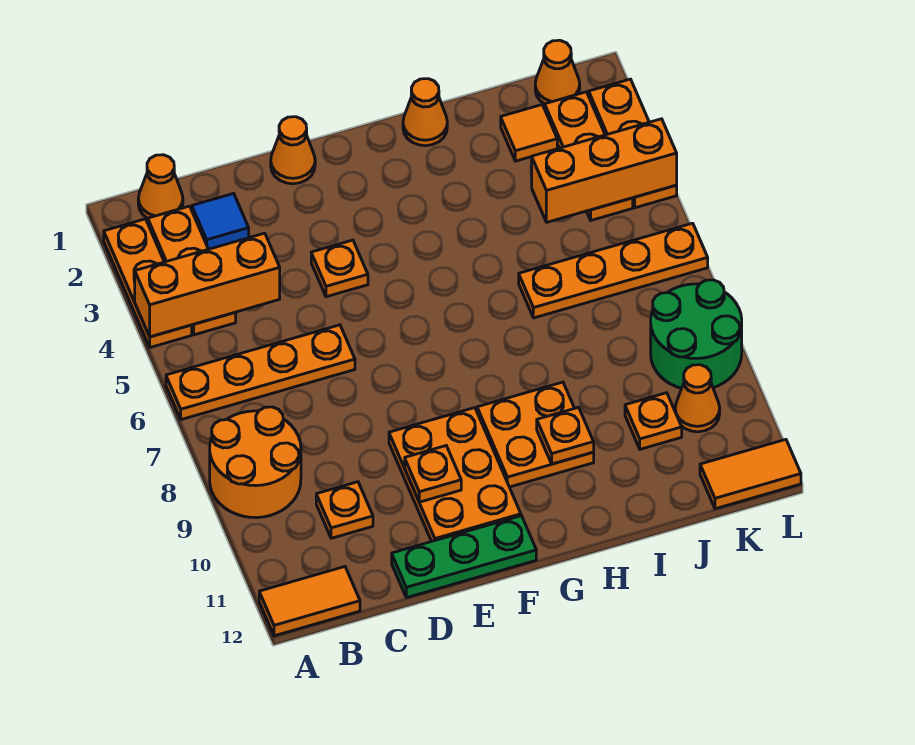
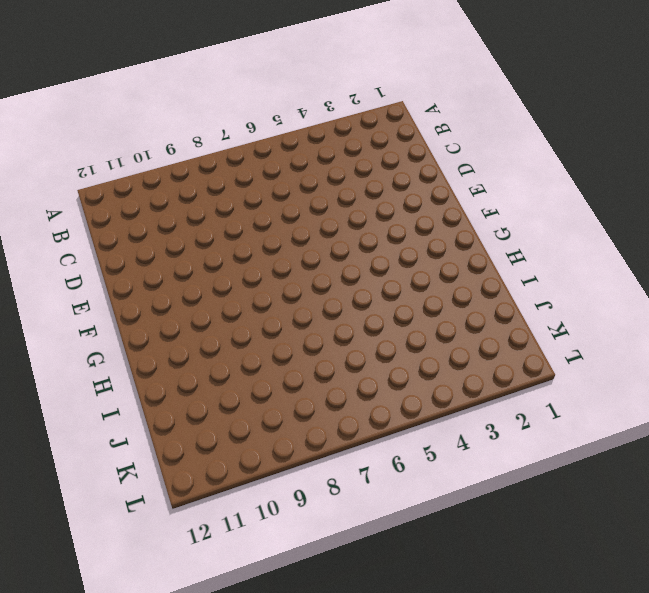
none -> orange plate A2:A4 level 1
none -> orange plate A6:D6 level 1
none -> orange round brick A8:B9 level 1

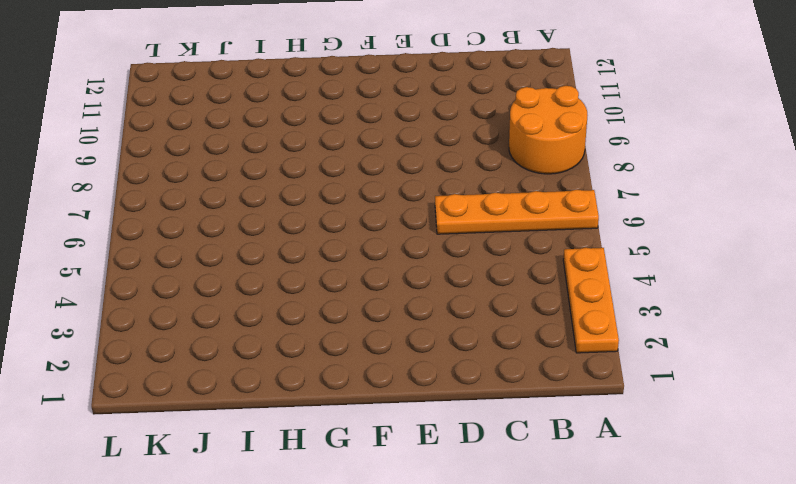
none -> orange tile A12:B12 level 1
none -> orange cone B1 level 1
none -> orange plate B2:B4 level 1

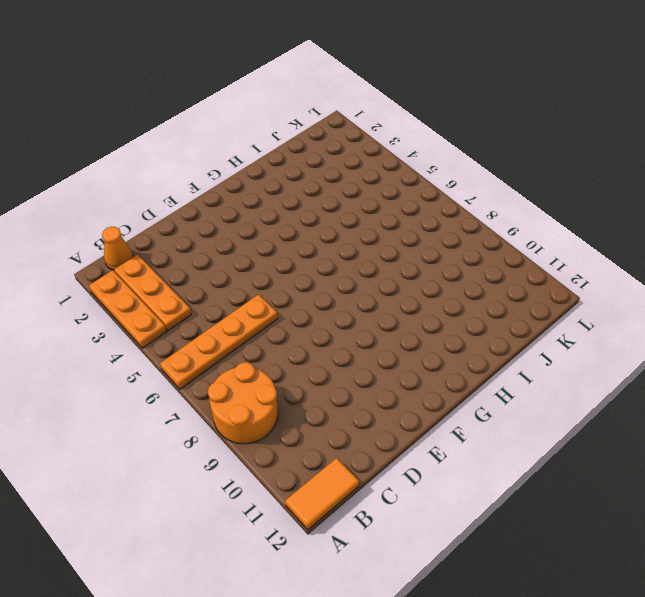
none -> blue tile C2 level 1
none -> orange plate C10 level 1
none -> green plate D12:F12 level 1

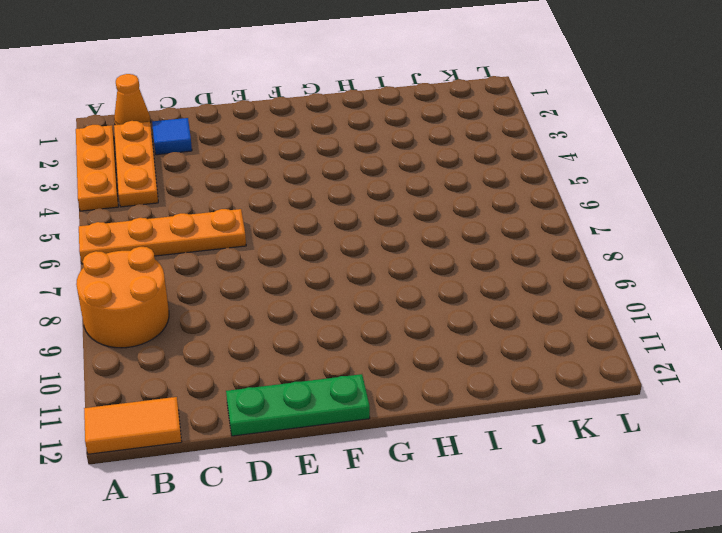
none -> orange plate C10 level 1
none -> orange cone E1 level 1
none -> orange plate E4 level 1

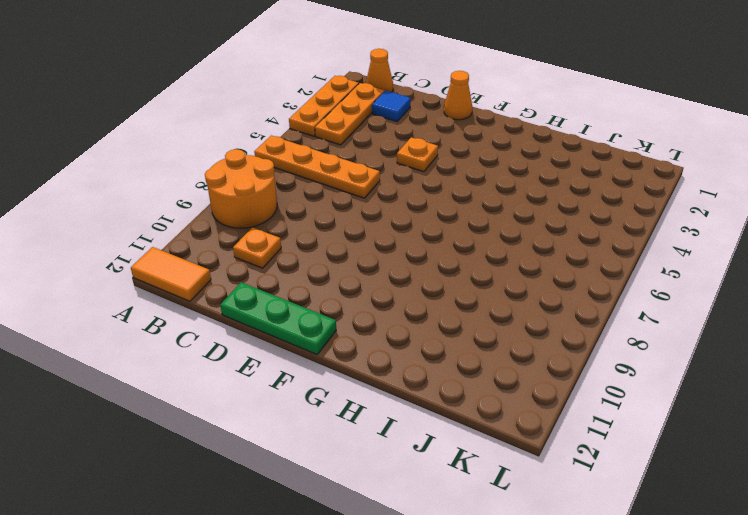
none -> orange plate E9:F11 level 1
none -> orange plate G9:H10 level 1
none -> orange cone H1 level 1

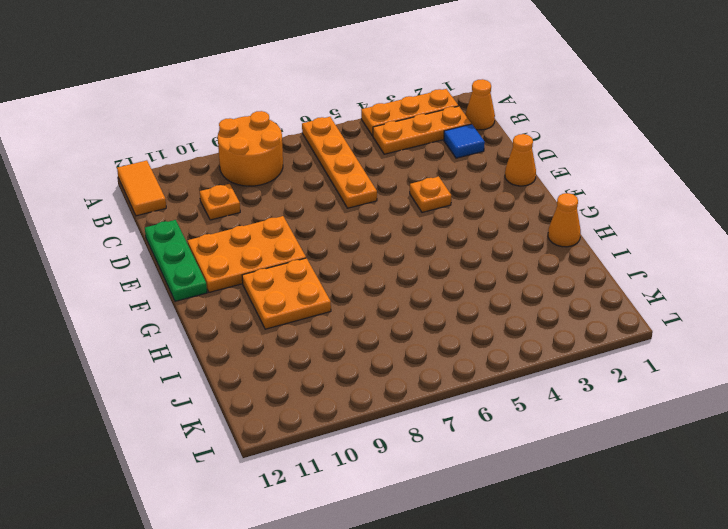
none -> orange plate I6:L6 level 1
none -> orange tile J2 level 1
none -> orange plate J10 level 1

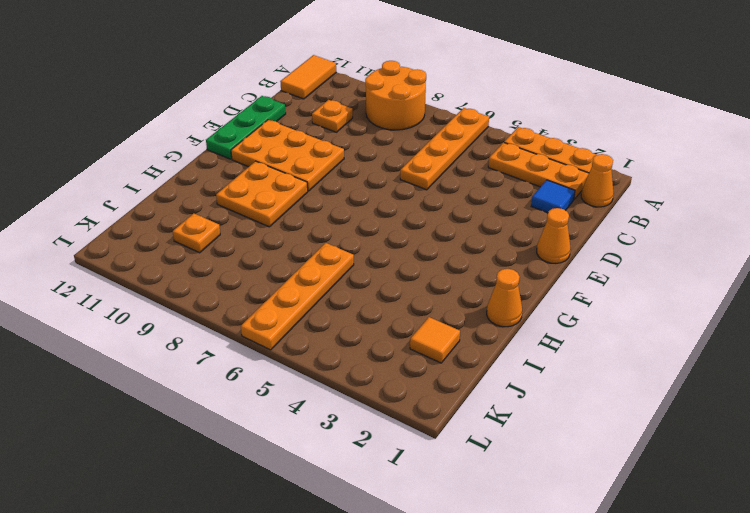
none -> orange plate E4 level 1
none -> orange cone K1 level 1
none -> orange plate K2:K4 level 1

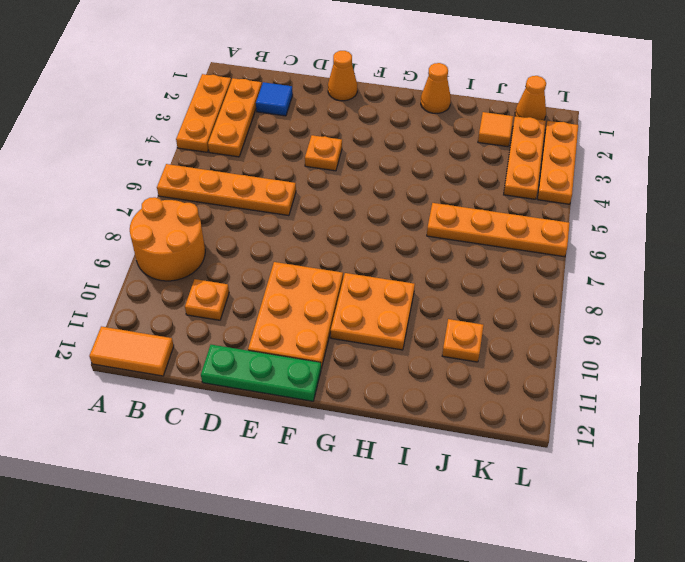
none -> orange cone B1 level 1
none -> green round brick K8:L9 level 1
none -> orange cone K10 level 1

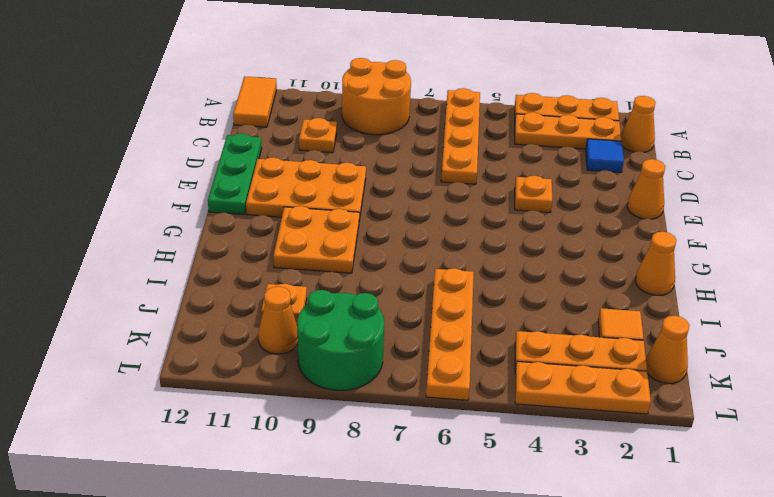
none -> orange tile K12:L12 level 1
none -> orange brick A4:C4 level 2
none -> orange plate E10 level 2

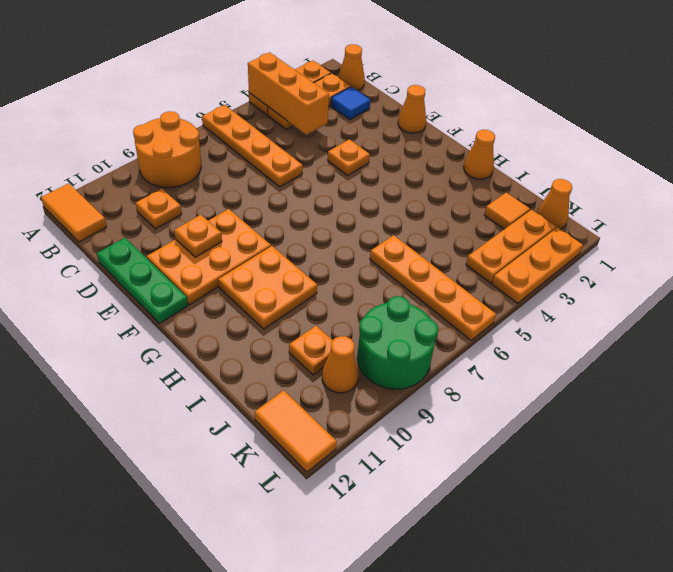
none -> orange plate H10 level 2
none -> orange brick J4:L4 level 2

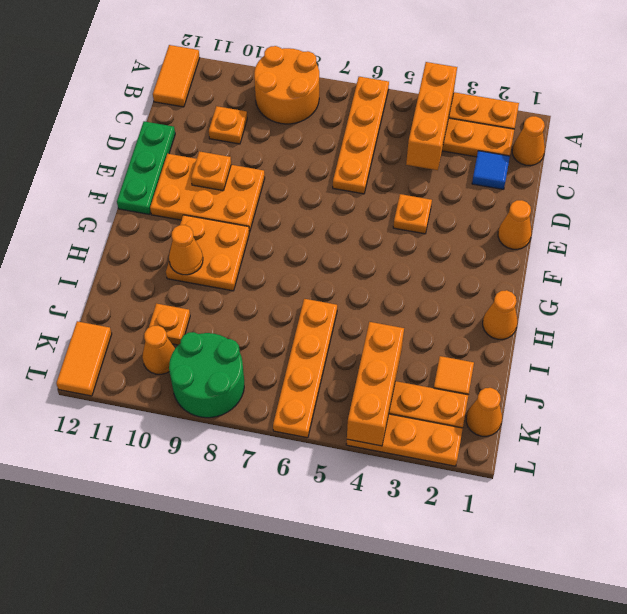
orange cone H10 level 2 -> orange plate H10 level 2

